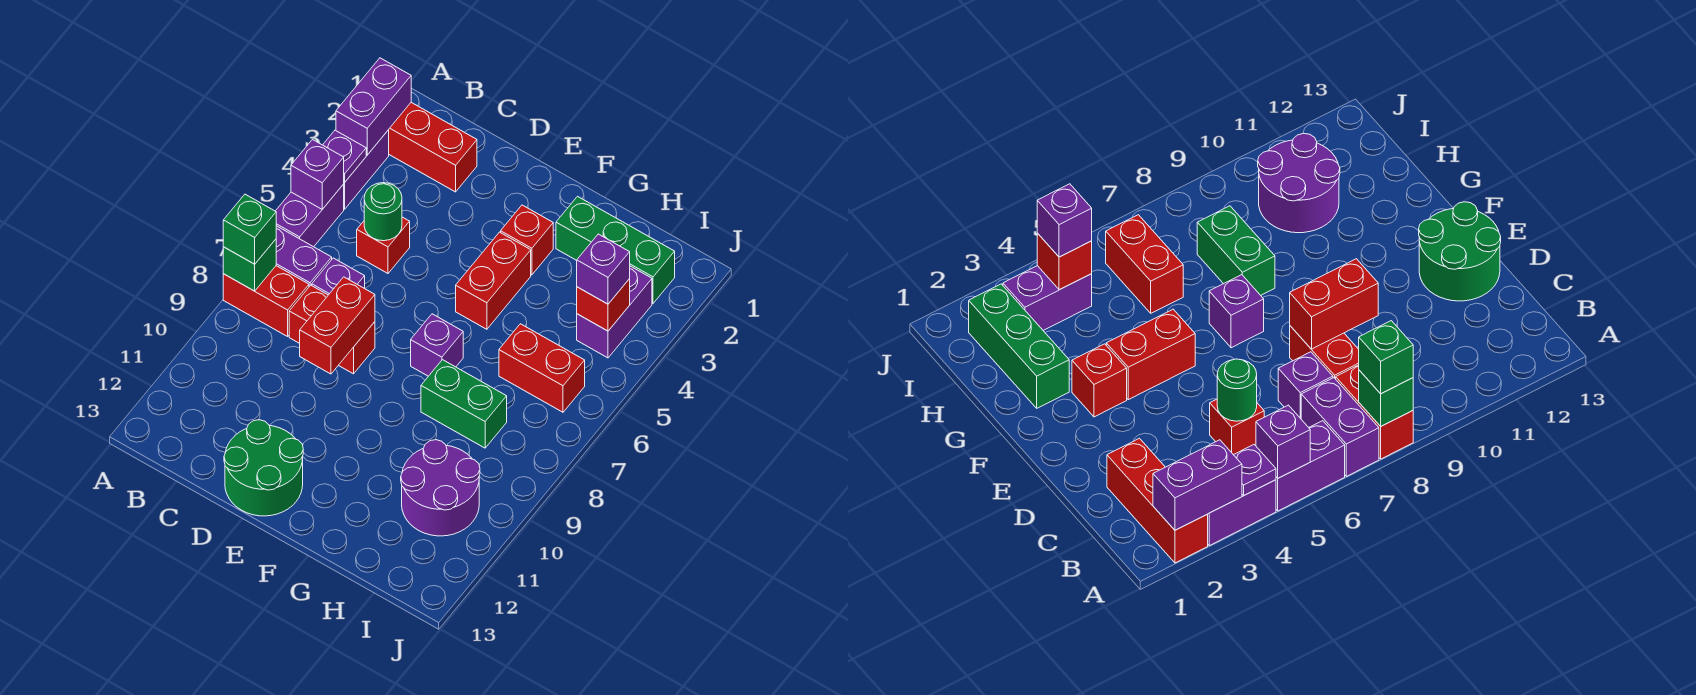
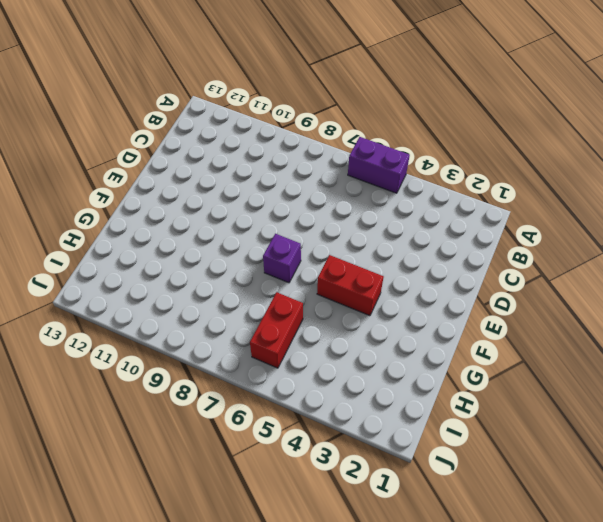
none -> red brick A2:C2 level 1
none -> purple brick A3:A4 level 1
none -> purple brick A7:B7 level 1

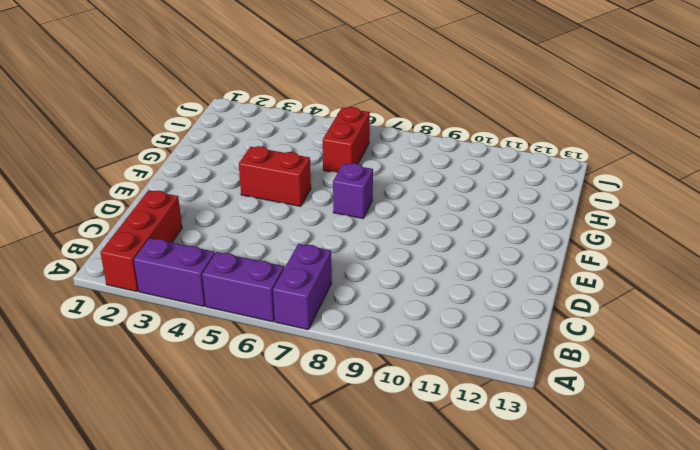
none -> red brick A8:B8 level 1
none -> red brick C5 level 1
none -> purple brick C7 level 1

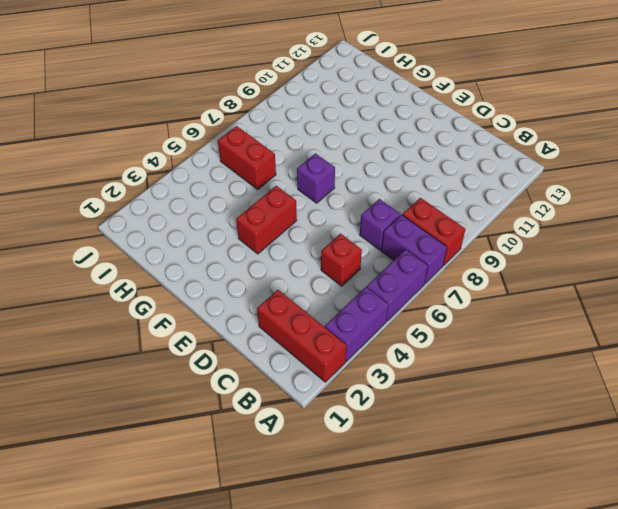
none -> red brick C8:D8 level 1
none -> green round brick D12:E13 level 1
none -> red brick F3 level 1

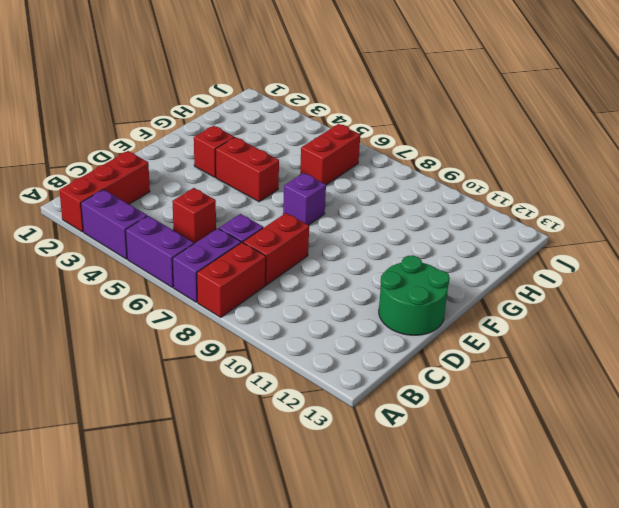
none -> green brick G2:I2 level 1
none -> green brick G8:H8 level 1
none -> purple round brick H10:I11 level 1

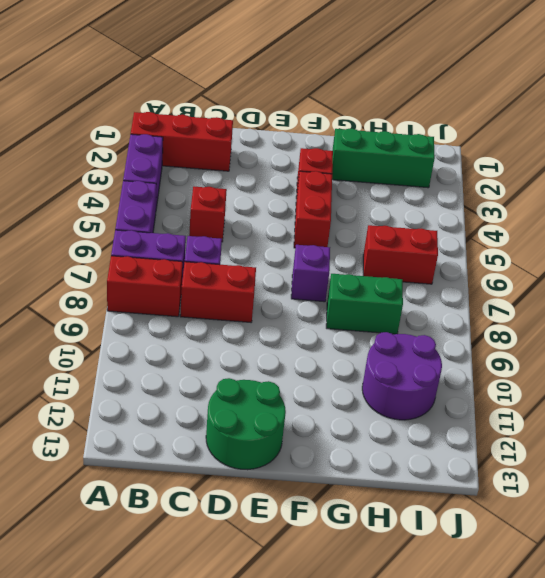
none -> purple brick I3:I4 level 1
none -> purple brick A2:A3 level 2
none -> purple plate A4 level 2

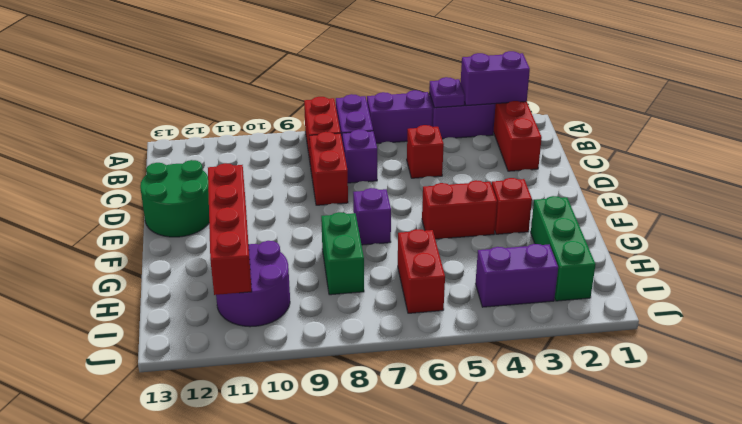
red brick F11:I11 level 2 -> none
none -> purple brick A5 level 2
none -> green brick A8 level 2
none -> green round brick C5 level 2

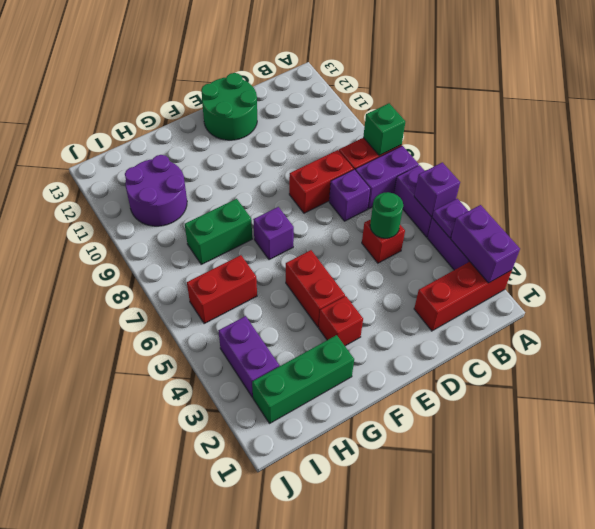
none -> red brick D8:D9 level 2
none -> red brick I4 level 2
none -> green brick A8 level 3

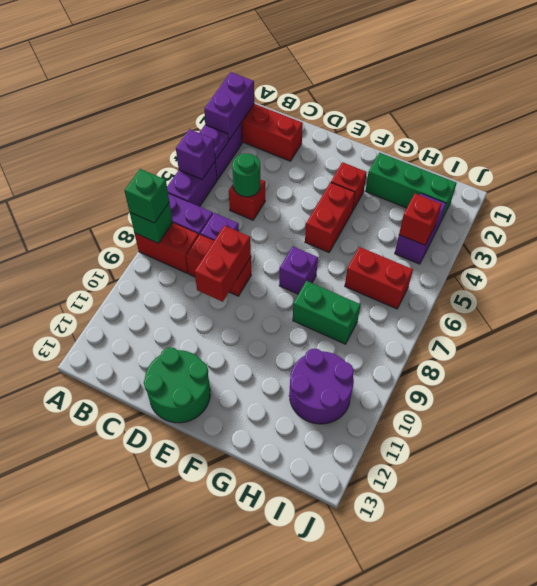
none -> purple brick I4 level 3

